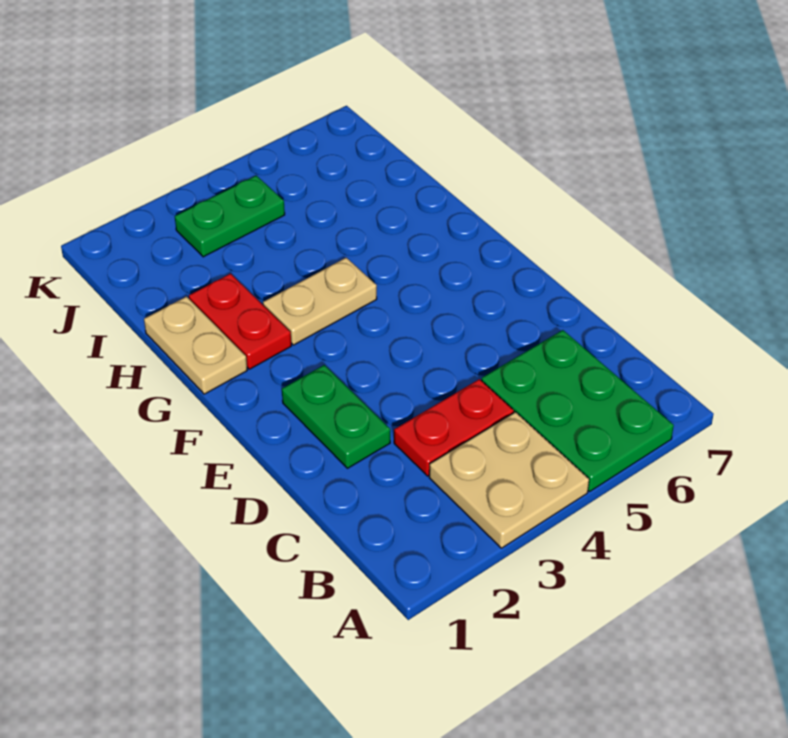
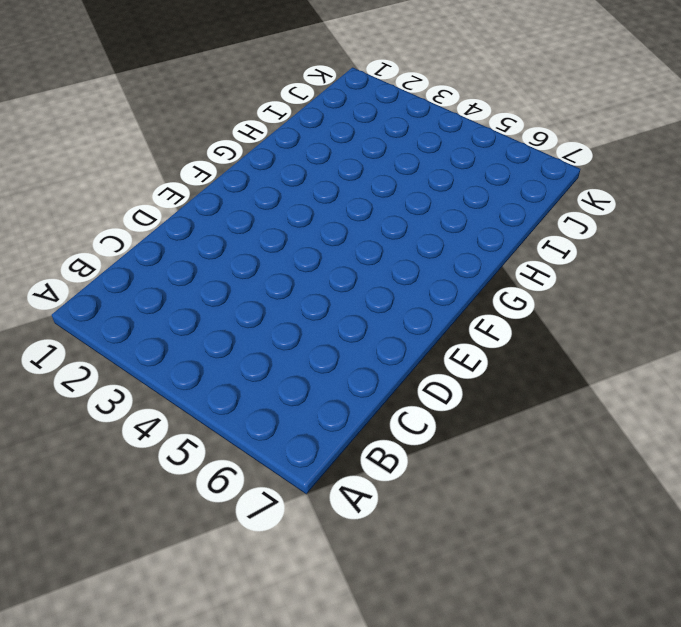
none -> tan plate A3:B4 level 1
none -> green plate A5:C6 level 1

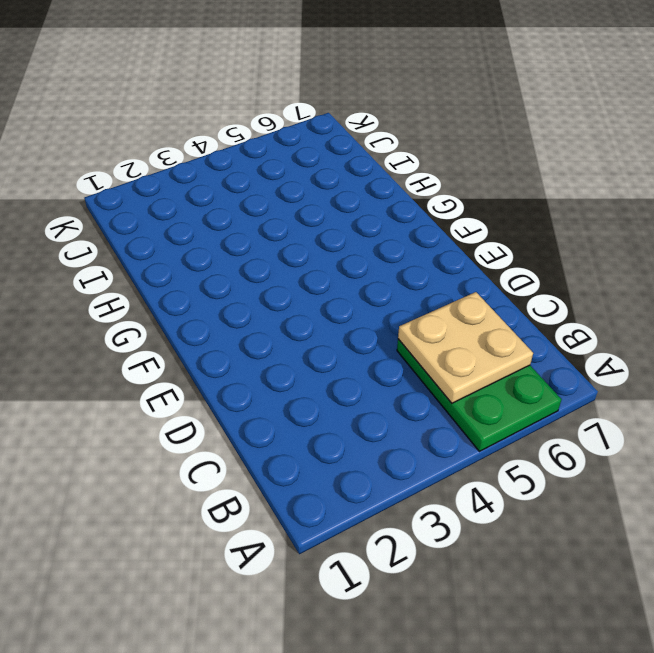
tan plate B5:C6 level 2 -> tan plate A3:B4 level 1
none -> red plate C3:C4 level 1
none -> green plate D2:E2 level 1

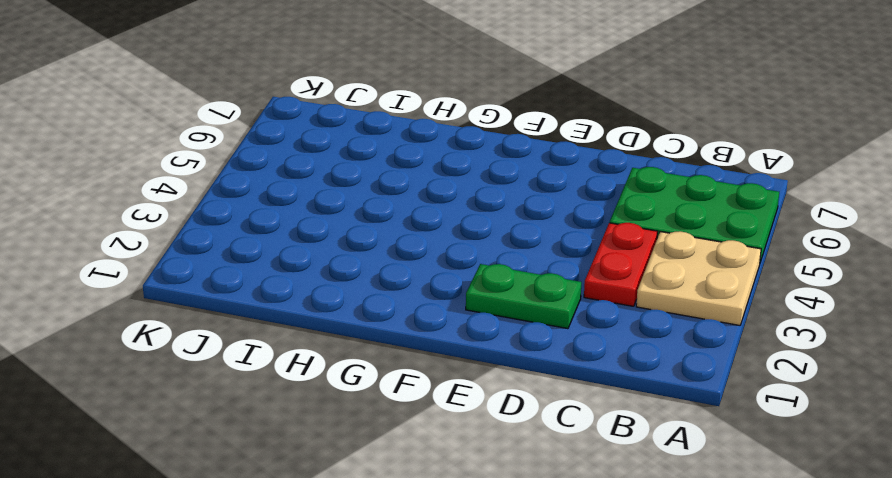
none -> tan plate G1:H1 level 1
none -> red plate G2:H2 level 1

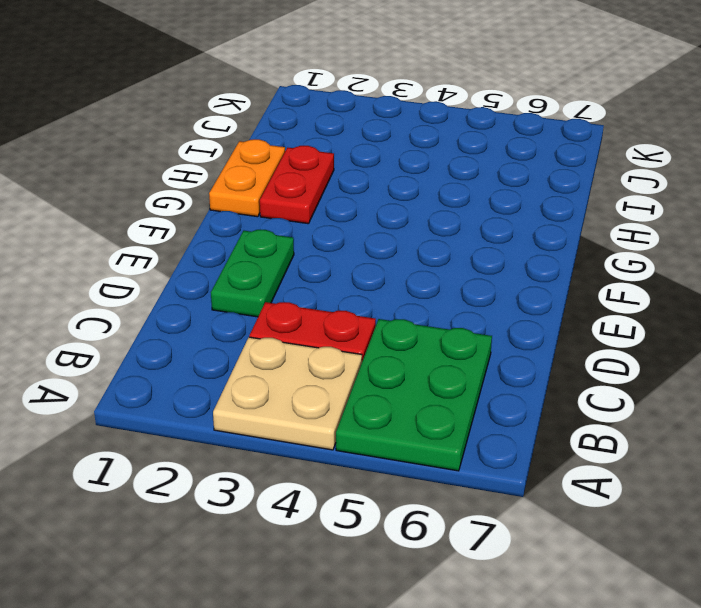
orange plate G1:H1 level 1 -> tan plate G1:H1 level 1
none -> tan plate G3:G4 level 1
none -> green plate J3:J4 level 1

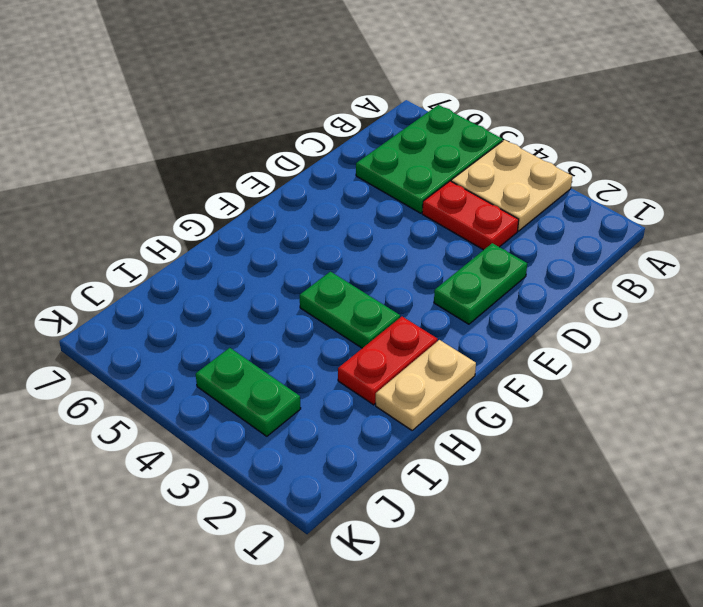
green plate G3:G4 level 1 -> tan plate G3:G4 level 1

